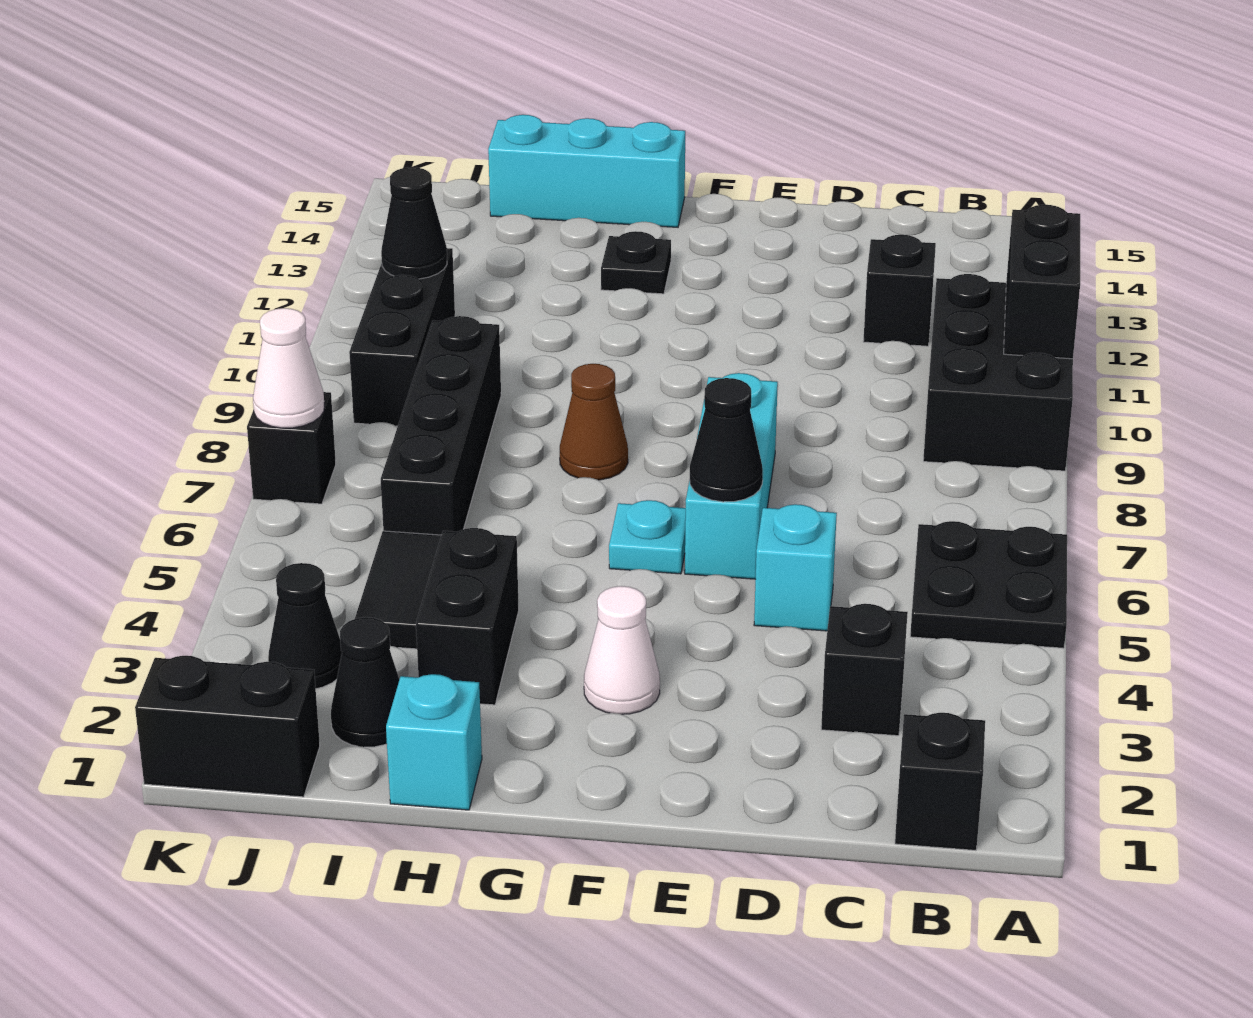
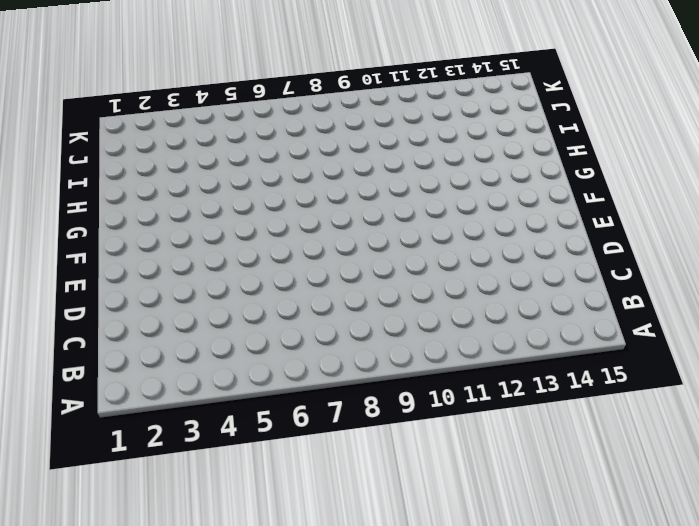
none -> black plate A5:B6 level 1
none -> black brick A9:B11 level 1
none -> black brick B1 level 1

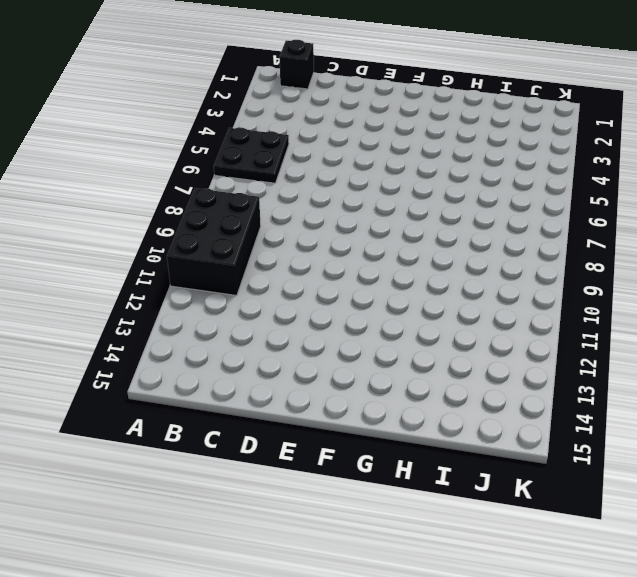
none -> black brick C3 level 1
none -> black brick C12 level 1
none -> cyan brick D5 level 1

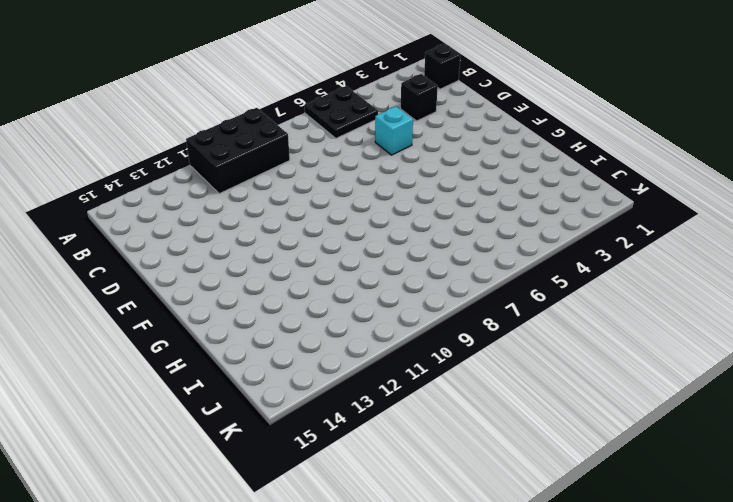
none -> black brick C12 level 1
none -> cyan brick E6:E8 level 1
none -> white cone F3 level 1

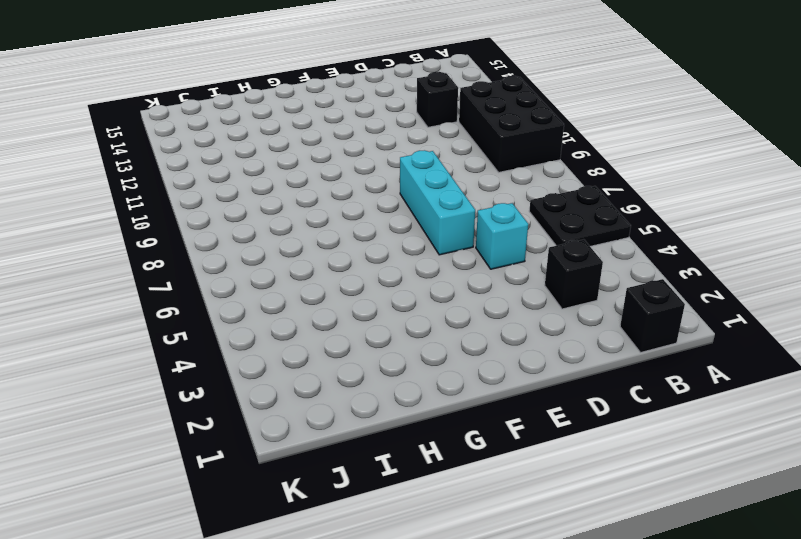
none -> white cone F3 level 1
none -> cyan plate F6 level 1
none -> brown cone G8 level 1

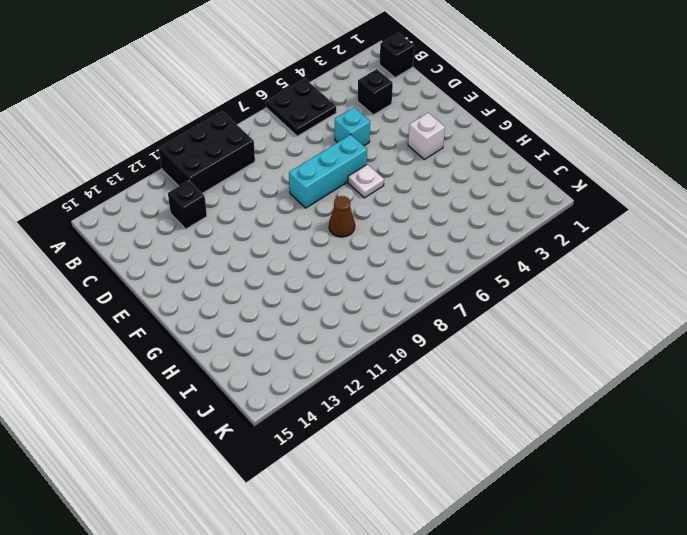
white brick F3 level 1 -> white cone F3 level 1
white plate F6 level 1 -> cyan plate F6 level 1
none -> black plate G13 level 1
none -> cyan brick G15:I15 level 1
none -> cyan brick H1 level 1

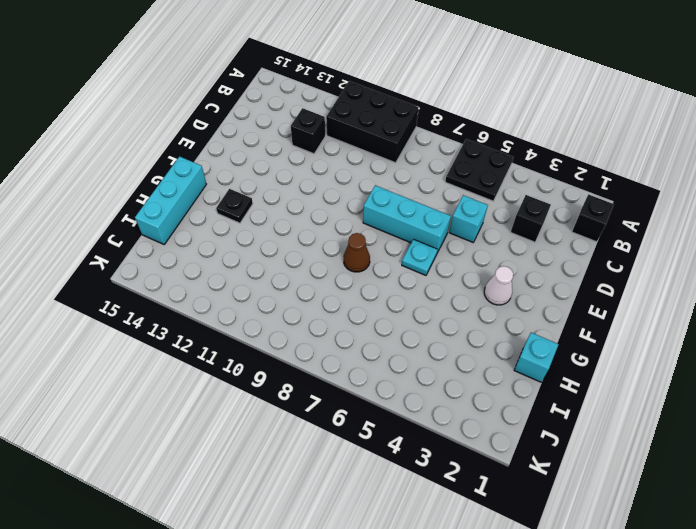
none -> black brick H3:H4 level 1
none -> black cone I2 level 1
none -> black tile I4:I5 level 1

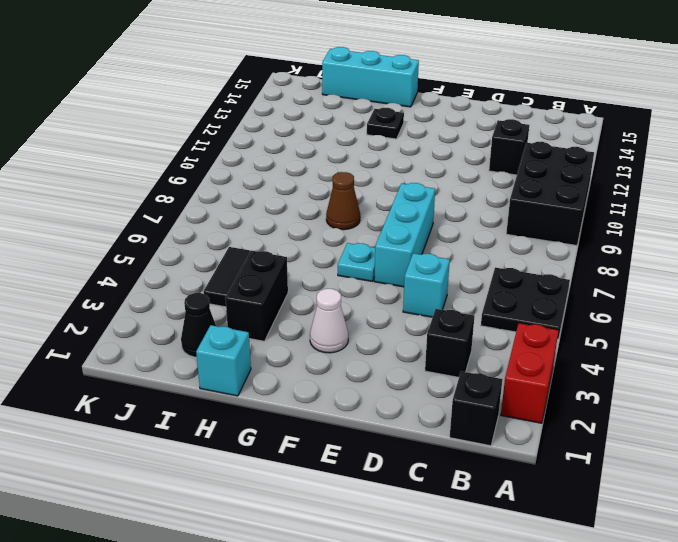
red brick A2:A3 level 1 -> none
none -> black brick I6:I9 level 1
none -> black brick J1:K1 level 1
none -> black cone J3 level 1

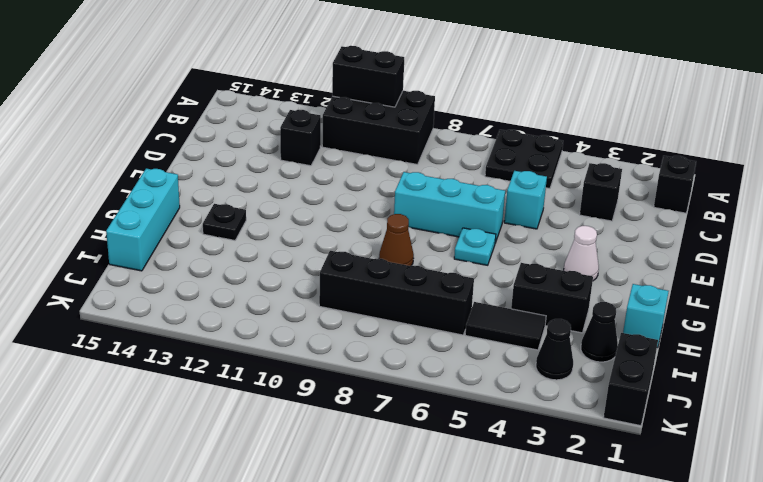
none -> black brick J9:J11 level 1
none -> black brick K7 level 1
none -> black cone E6 level 2

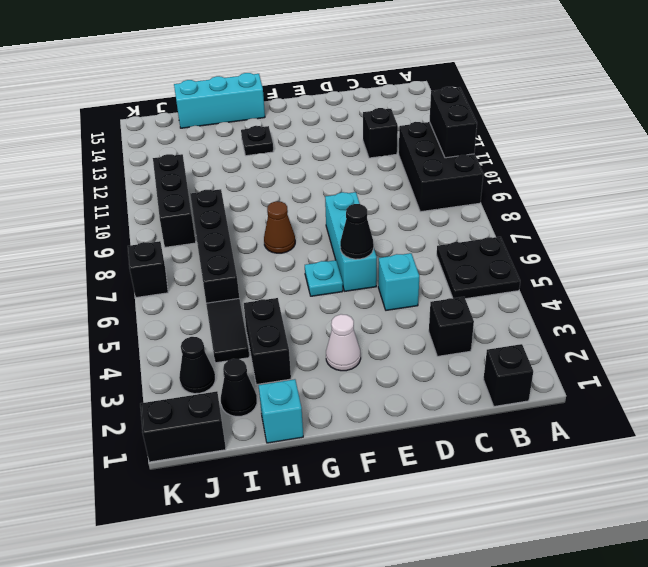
none -> black cone J11 level 2
none -> white cone K7 level 2

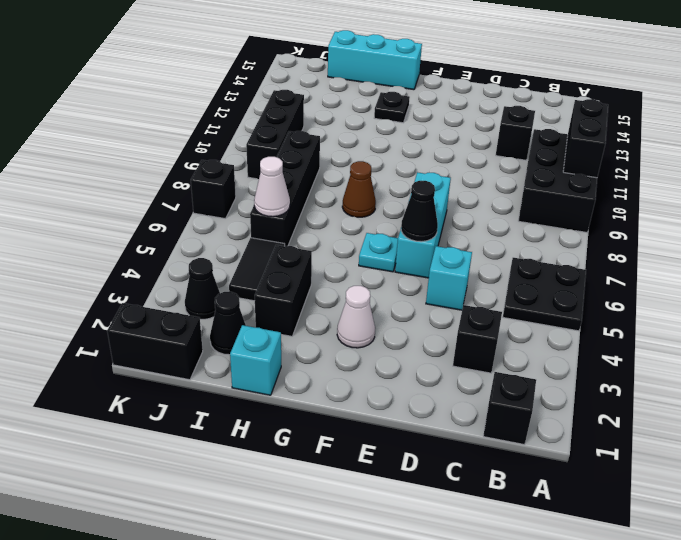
white cone I6 level 2 -> white cone K7 level 2
none -> black cone J11 level 2

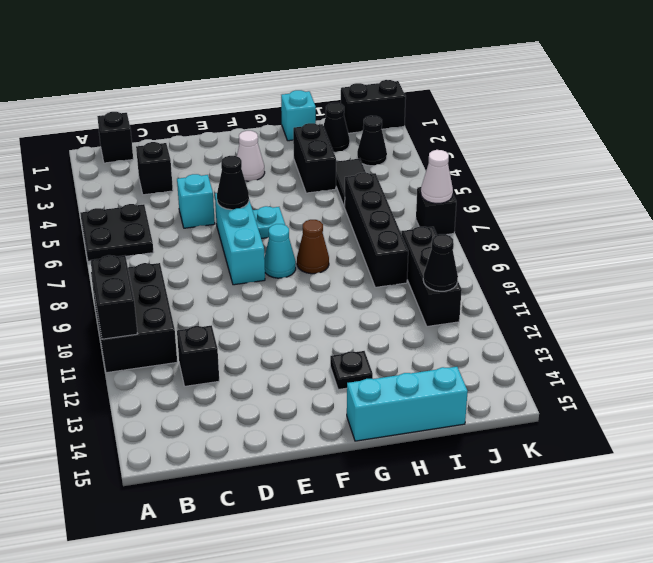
cyan cone F8 level 1 -> none

